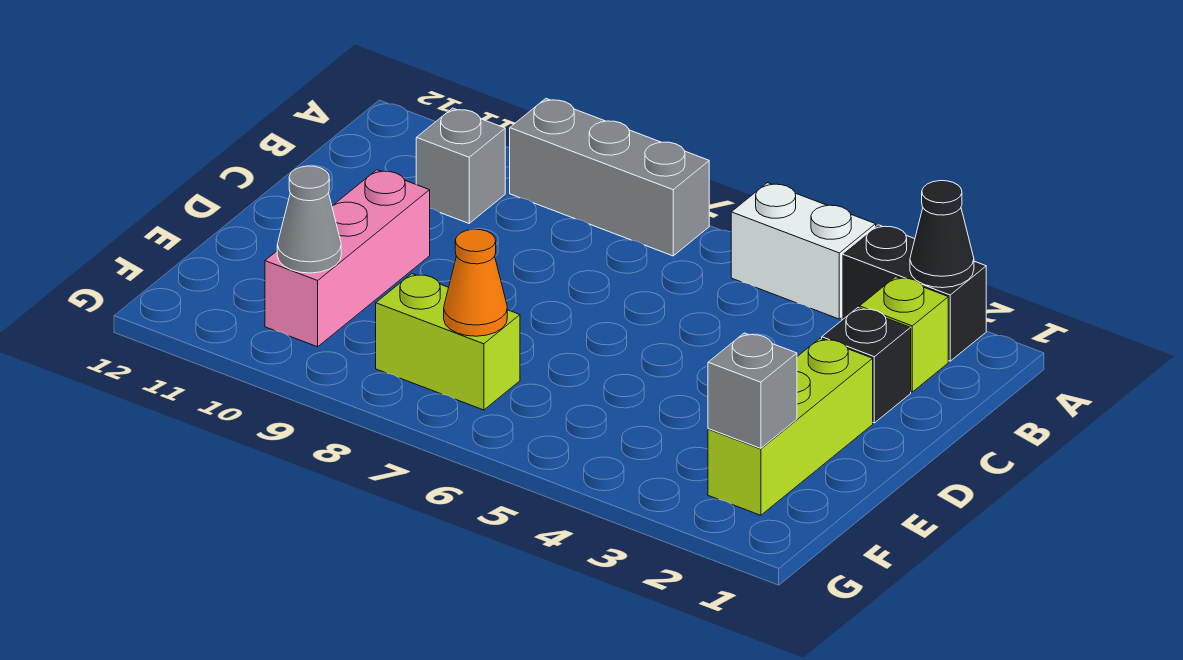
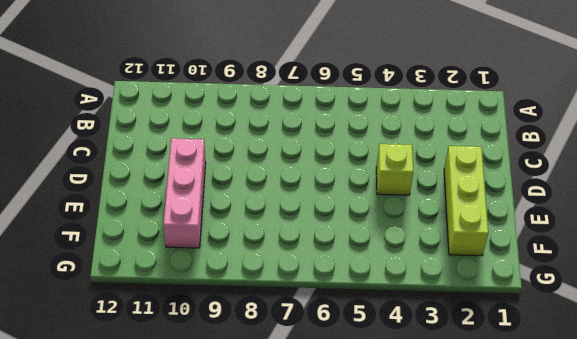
lime brick D4 level 1 -> lime brick B2 level 1
none -> black brick A2:A3 level 1
none -> white brick A4:A5 level 1
none -> grey brick A7:A9 level 1

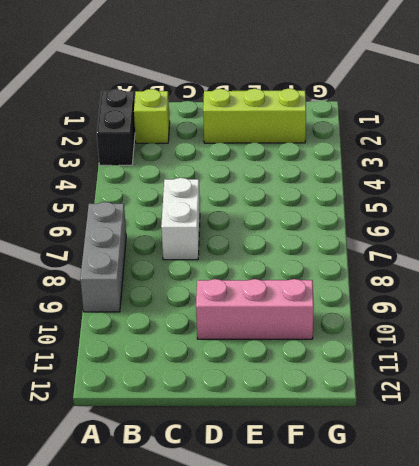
white brick C6:C7 level 1 -> white brick A4:A5 level 1
none -> grey brick B10 level 1
none -> black brick C2 level 1
none -> lime brick F7:F8 level 1

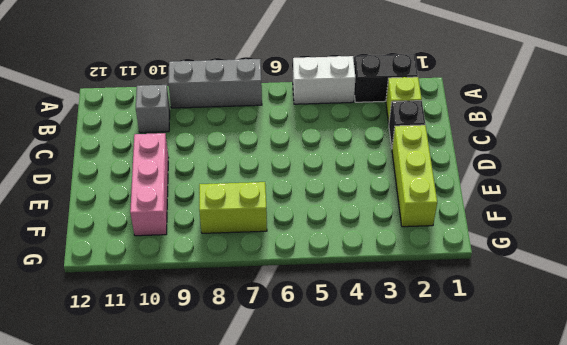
none -> black cone A2 level 2
none -> grey brick F2 level 2
none -> orange cone F7 level 2

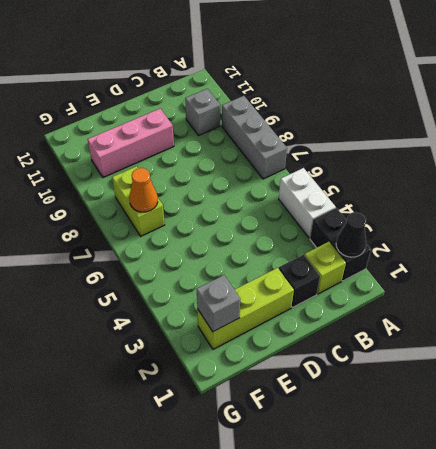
none -> grey cone F10 level 2

